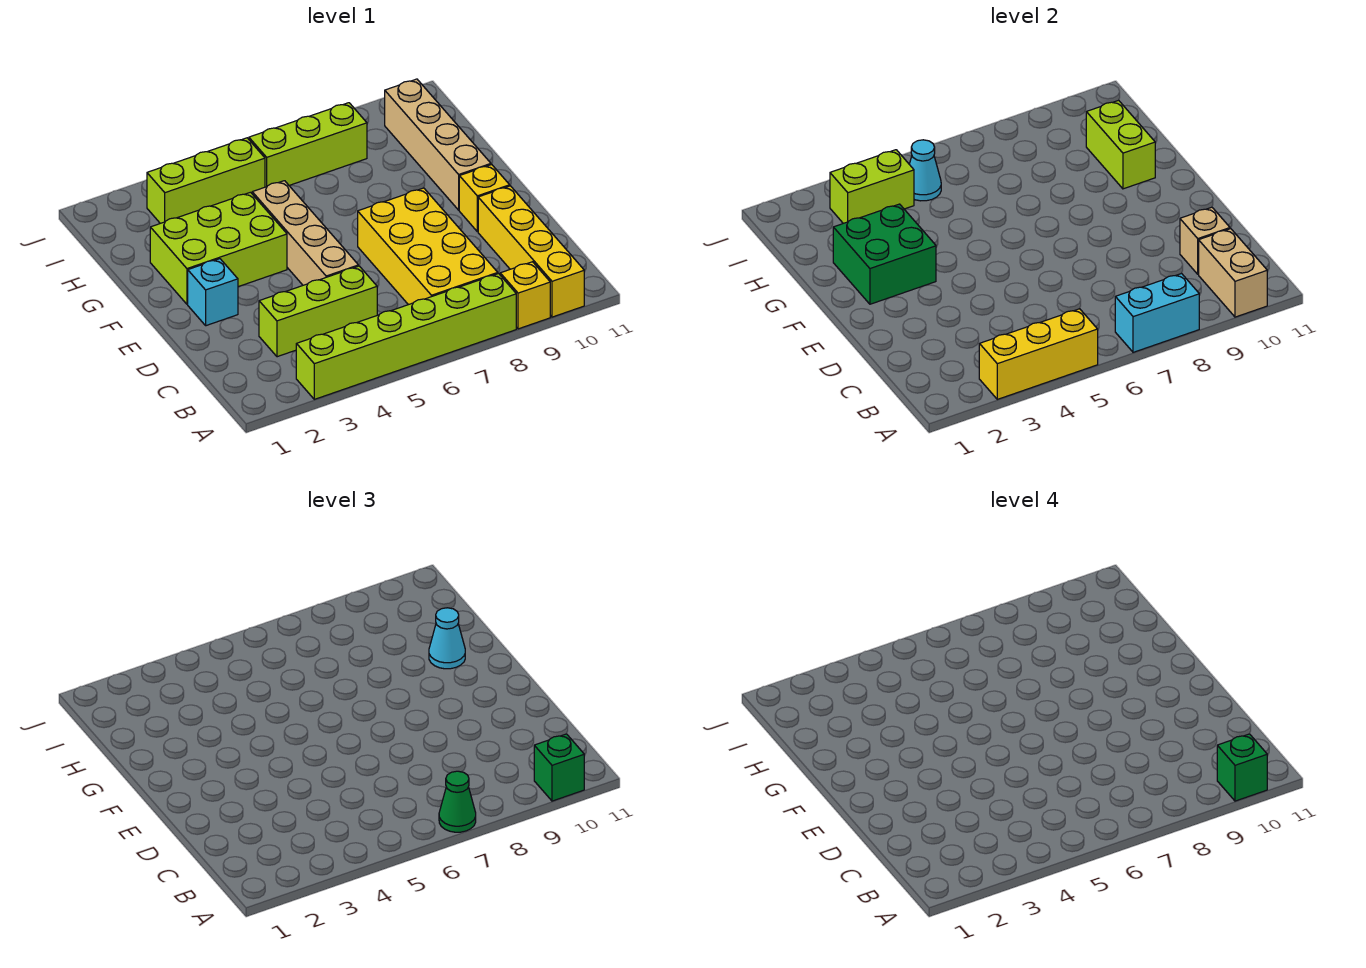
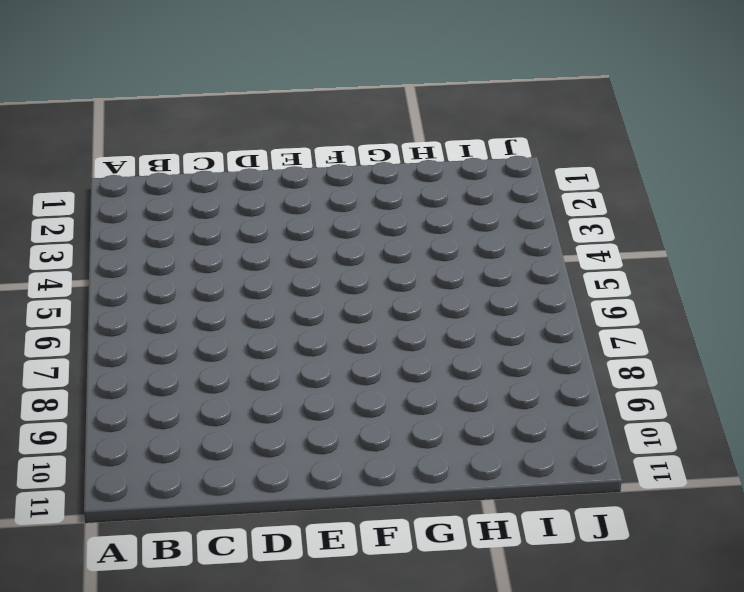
none -> lime brick A3:A8 level 1
none -> yellow brick A9 level 1
none -> yellow brick A10:D10 level 1

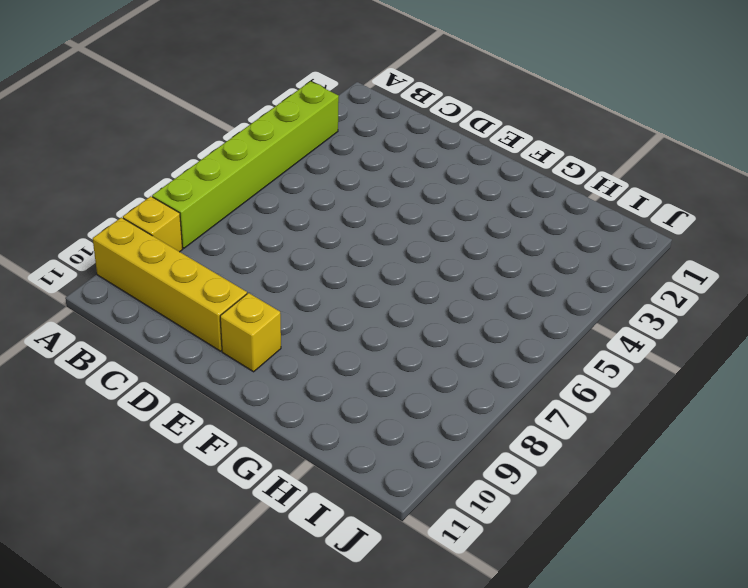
none -> yellow brick B7:E8 level 1
none -> lime brick C3:C5 level 1
none -> tan brick D5:G5 level 1

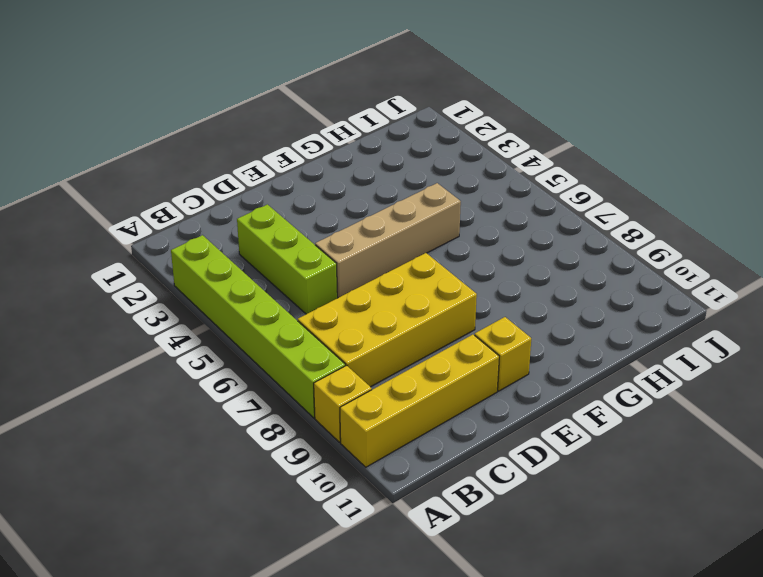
none -> cyan brick E2 level 1
none -> lime brick F2:G4 level 1
none -> tan brick F10:I10 level 1

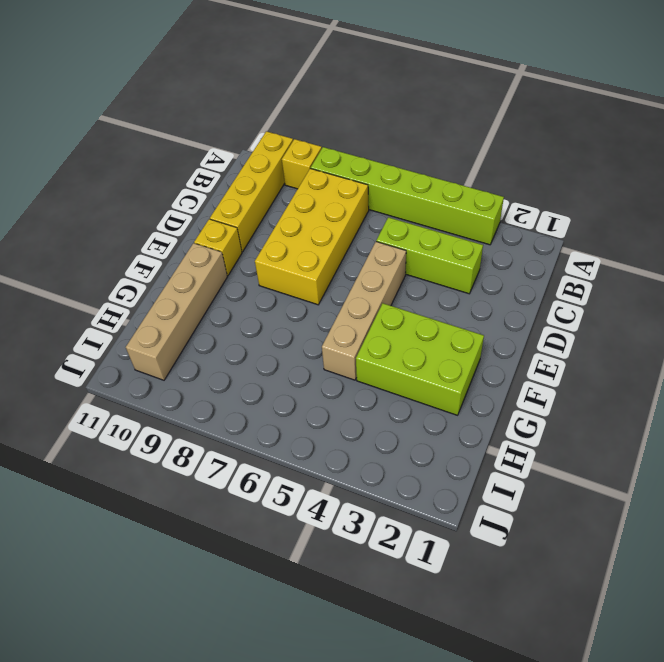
none -> cyan brick E2 level 1
none -> lime brick I3:I5 level 1
none -> lime brick I6:I8 level 1

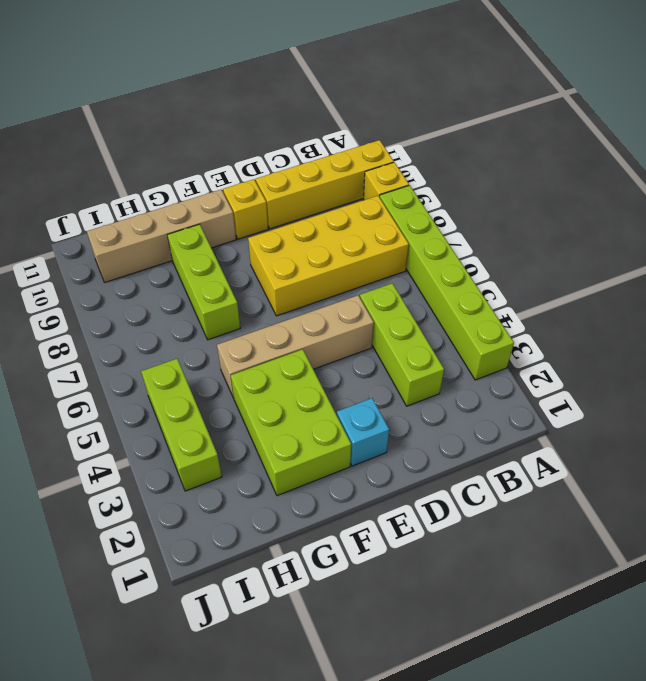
lime brick G7:G9 level 1 -> lime brick I6:I8 level 1
none -> yellow brick A3:A5 level 2
none -> cyan brick A7:A8 level 2
none -> tan brick A10:B10 level 2

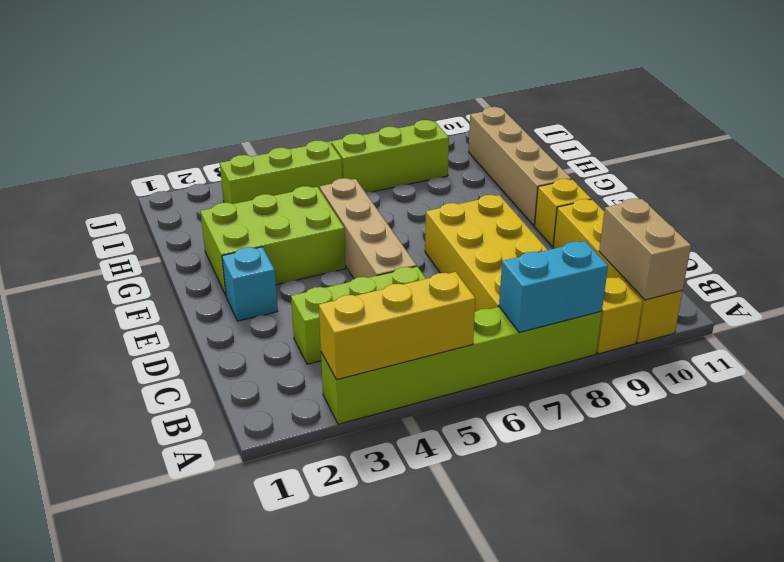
none -> tan brick C10 level 2
none -> green brick F2:G3 level 2
none -> lime brick G10:H10 level 2

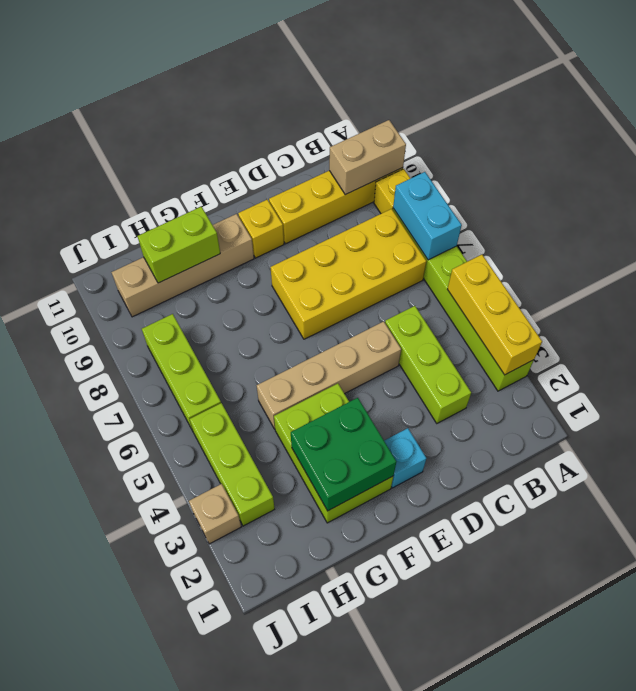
tan brick J3 level 1 -> tan brick C10 level 2
none -> lime brick I3:I4 level 2
none -> cyan cone I5 level 2
none -> green cone A7 level 3

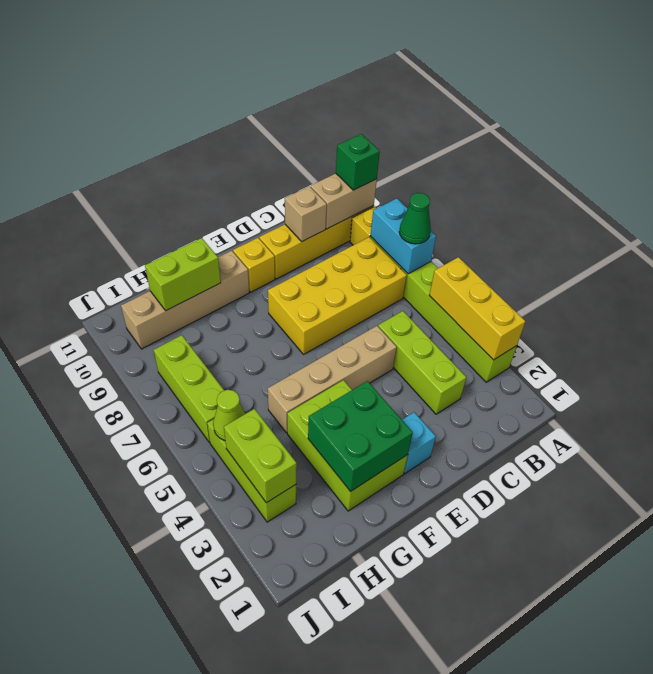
lime cone I5 level 2 -> cyan cone I5 level 2
none -> cyan cone G10 level 3
none -> green brick A10 level 4

